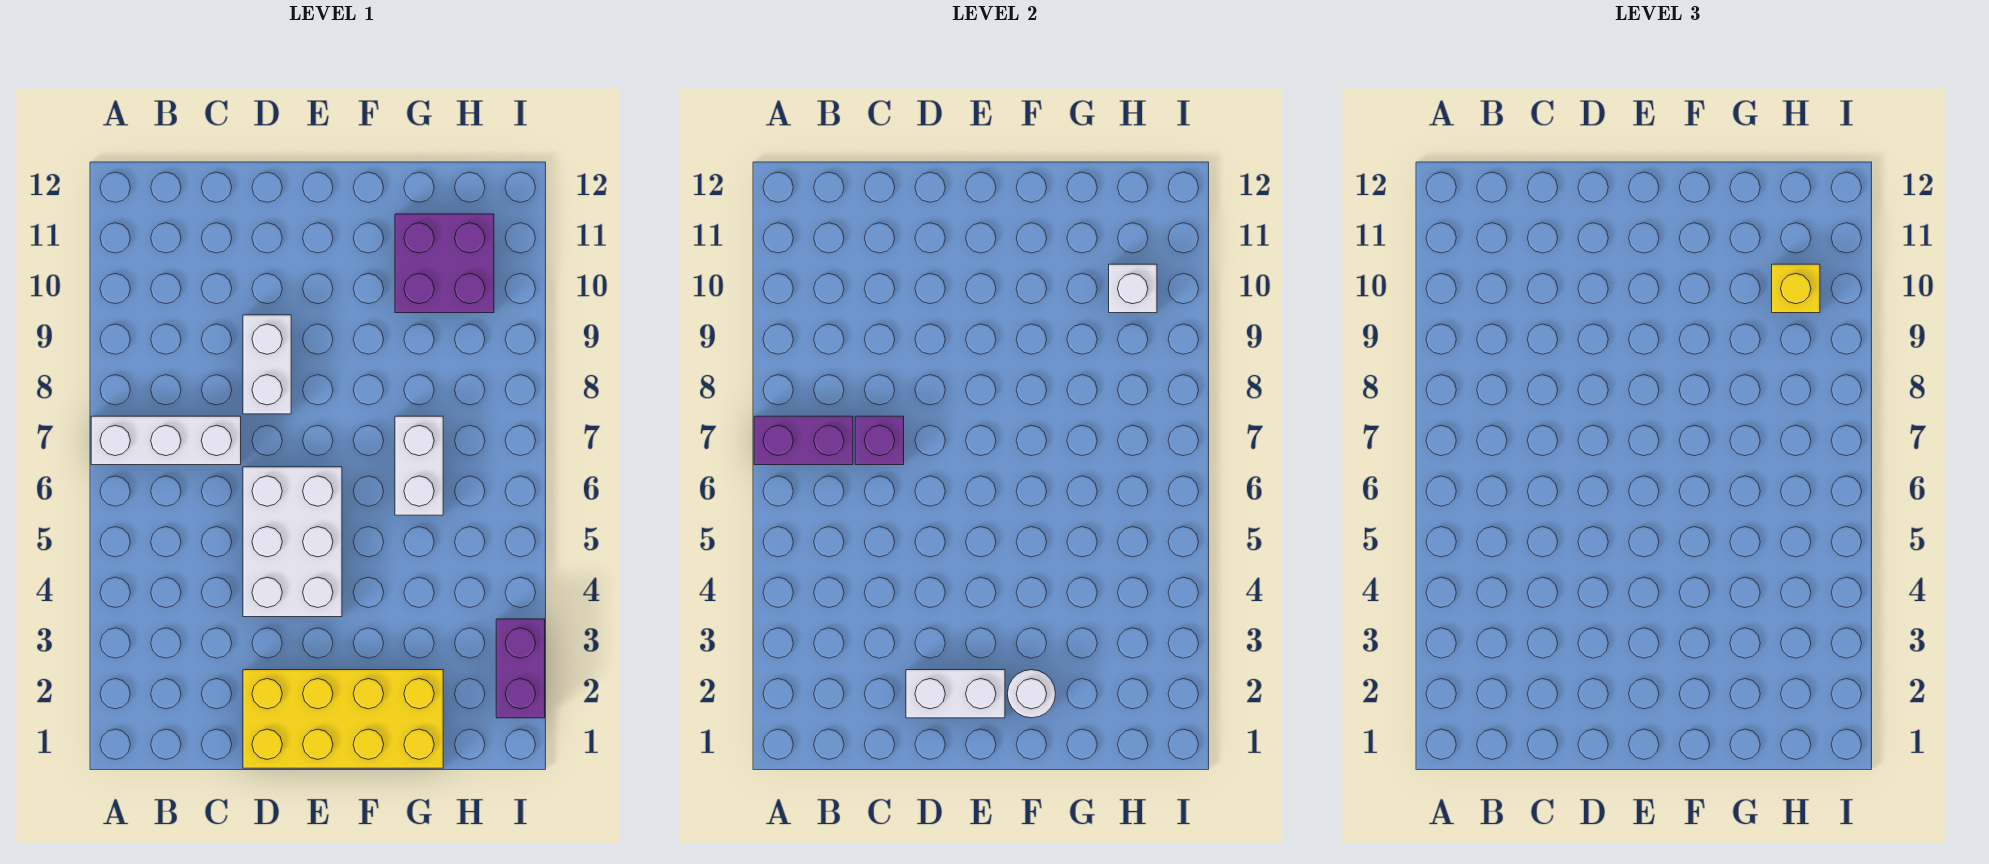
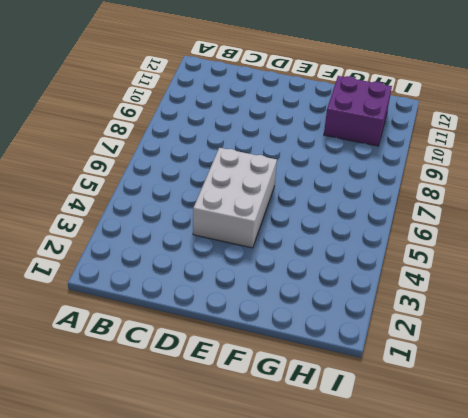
none -> white brick A7:C7 level 1
none -> yellow brick D1:G2 level 1
none -> white brick D8:D9 level 1

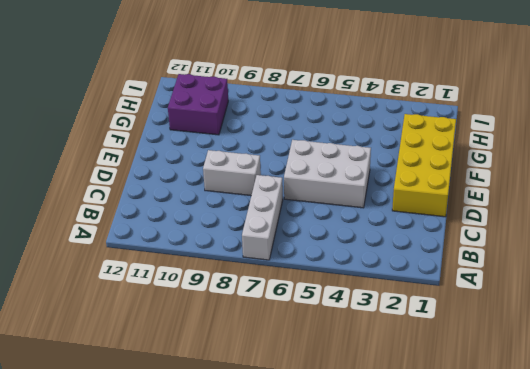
none -> white brick G6:G7 level 1
none -> purple brick I2:I3 level 1
none -> purple brick A7:B7 level 2

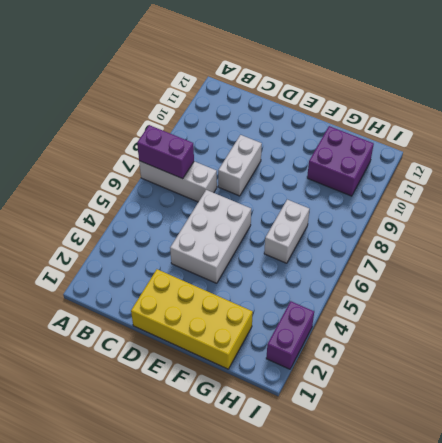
none -> purple brick C7 level 2
none -> white brick D2:E2 level 2
none -> white round brick F2 level 2

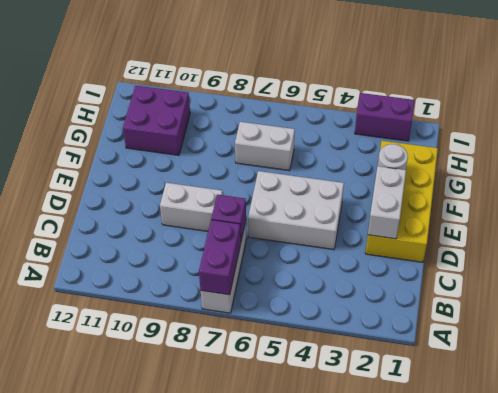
none -> white brick H10 level 2
none -> yellow brick H10 level 3

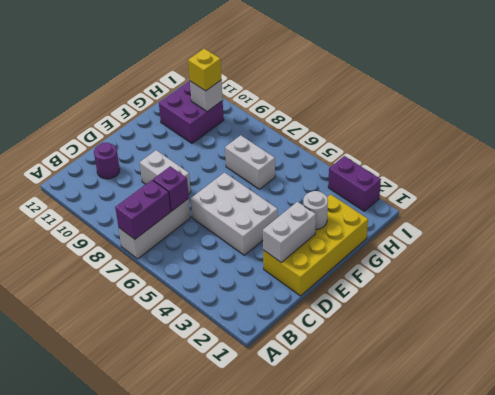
purple round brick C11 level 1 -> none

